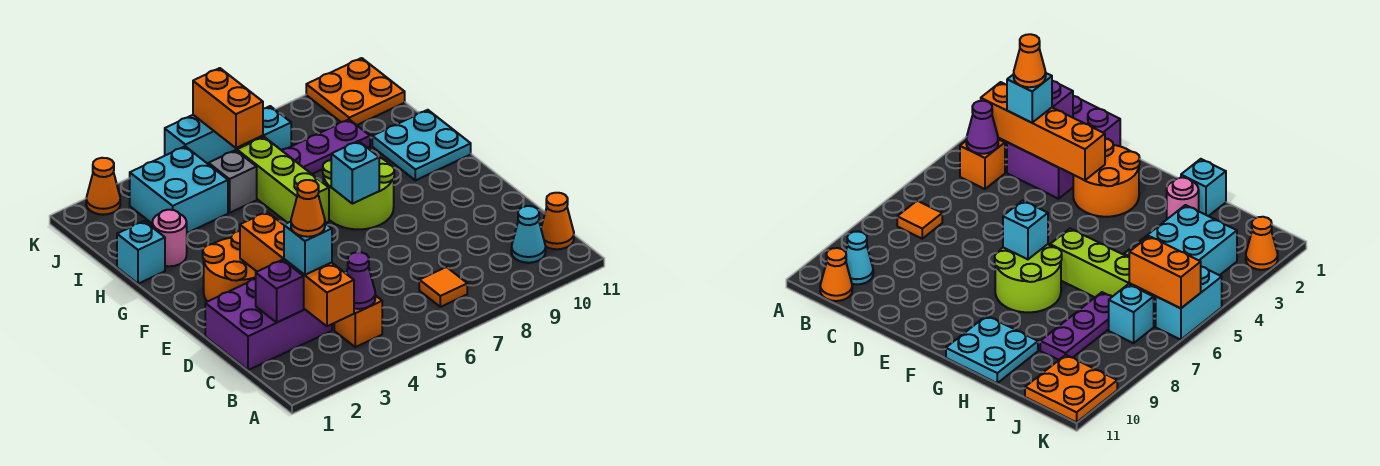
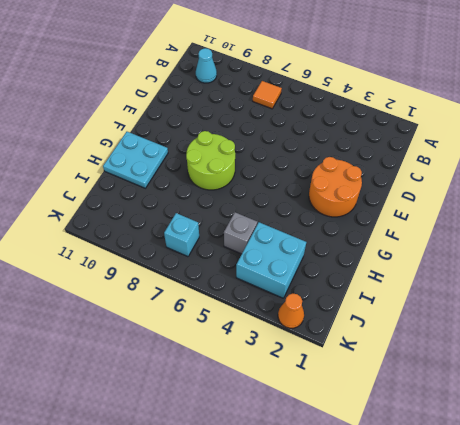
none -> orange brick B4 level 1
none -> orange cone B11 level 1
none -> purple brick C1:D3 level 1

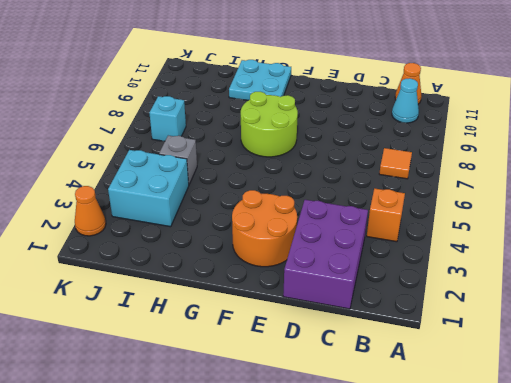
none -> lime brick G6:I6 level 1
none -> cyan brick H1 level 1
none -> pink round brick H2 level 1

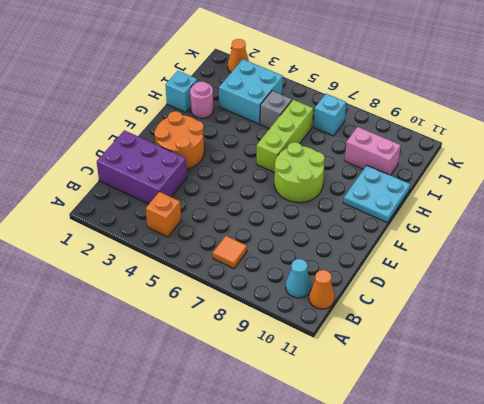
pink brick I9:I10 level 1 -> purple plate I7:I9 level 1
none -> orange plate J10:K11 level 1
none -> cyan brick K5:K6 level 1
none -> orange brick B3:E3 level 2

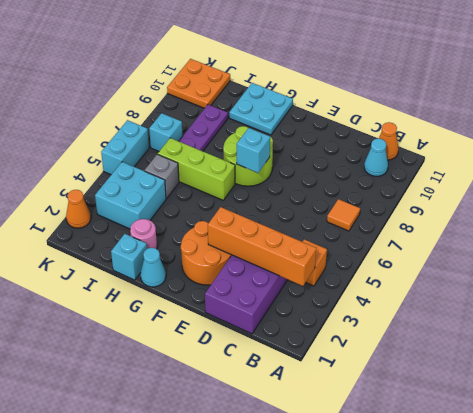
cyan cone G1 level 1 -> none
none -> purple cone B4 level 2
none -> purple brick C2 level 2
none -> orange brick J6:K6 level 2

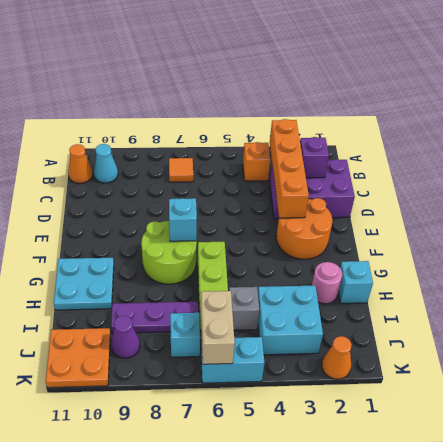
tan brick J6:K6 level 2 -> orange brick J6:K6 level 2
purple cone J9 level 1 -> purple cone B4 level 2
none -> cyan brick C3 level 3
none -> orange cone C3 level 4

